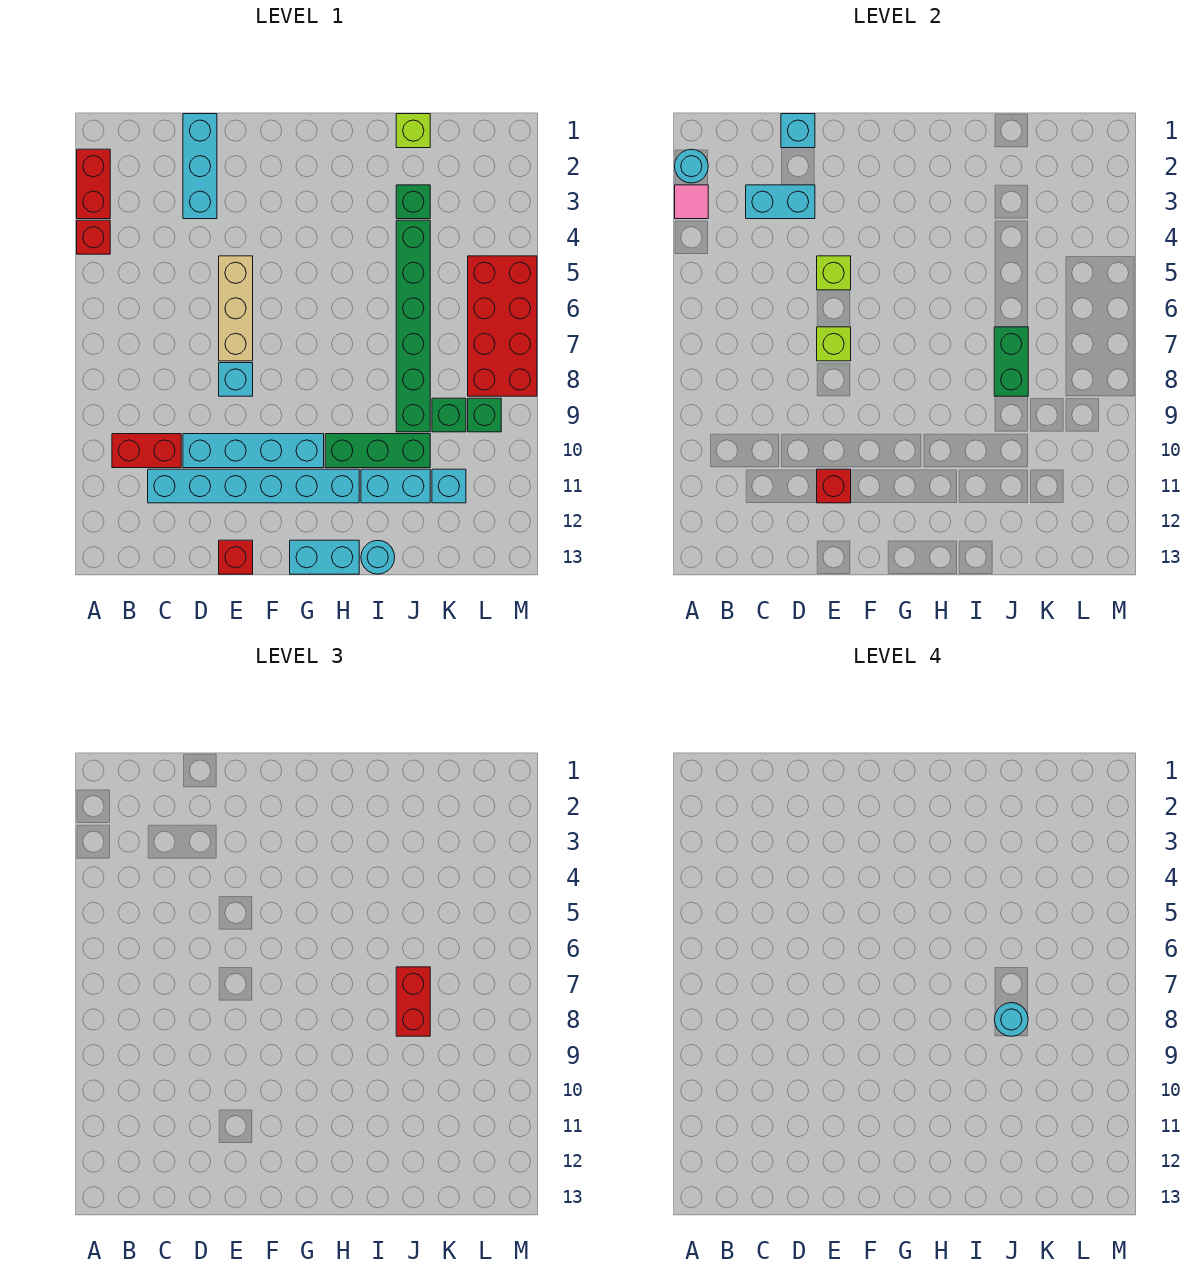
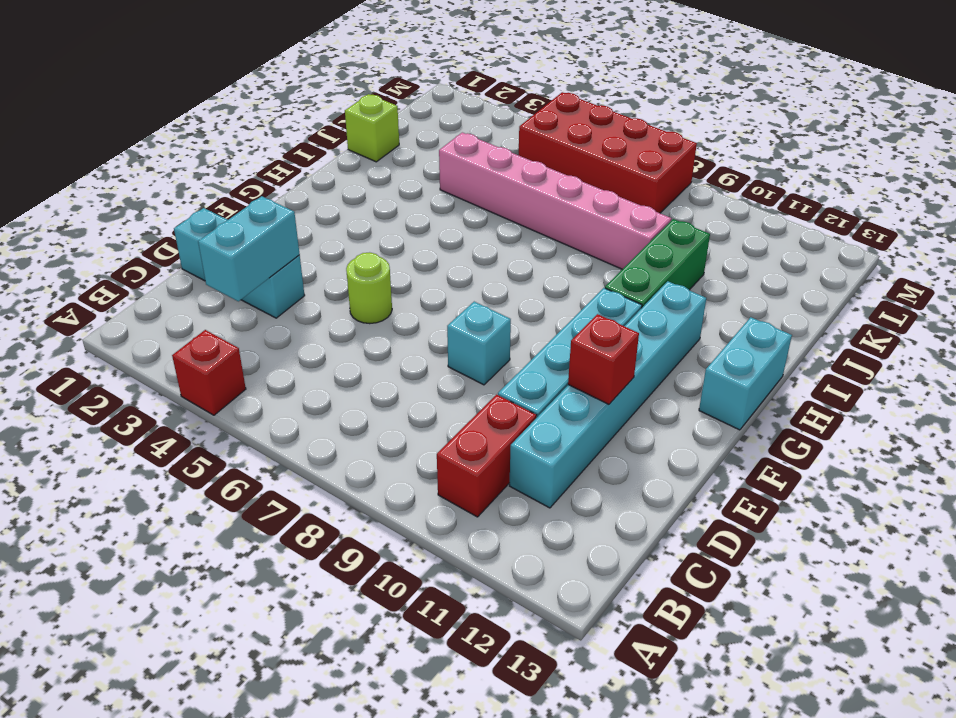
lime round brick E5 level 1 -> tan brick E5:E7 level 1
pink brick J4:J9 level 1 -> green brick J4:J9 level 1
none -> red brick A2:A3 level 1
none -> red brick E13 level 1
none -> cyan brick I11:J11 level 1
none -> cyan round brick I13 level 1

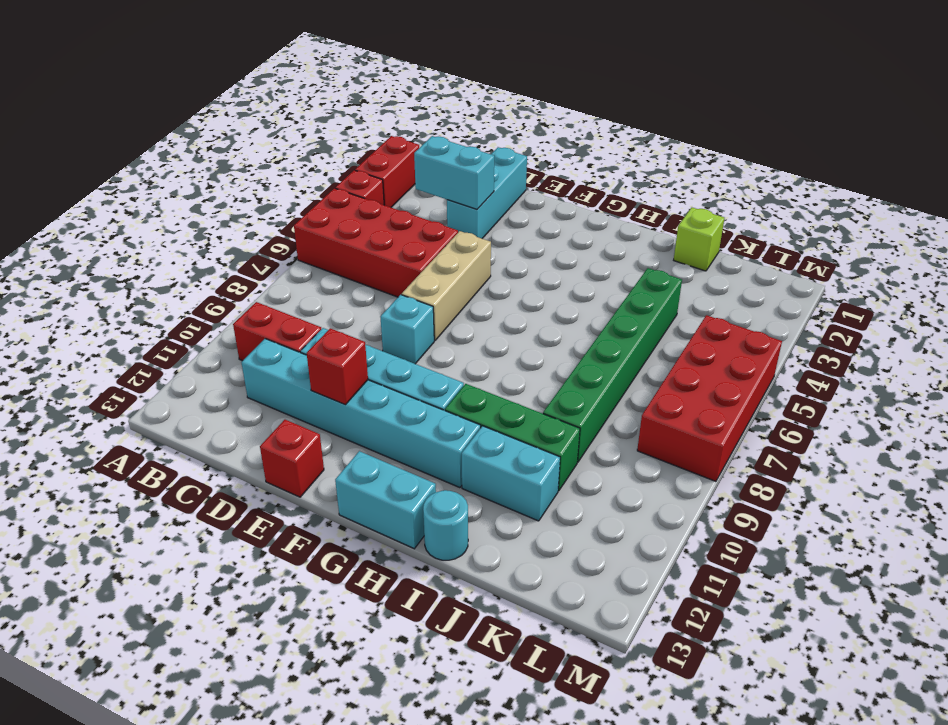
red brick A5:D6 level 1 -> none
none -> green brick J3 level 1
none -> green brick K9 level 1
none -> cyan brick K11 level 1
none -> green brick L9 level 1

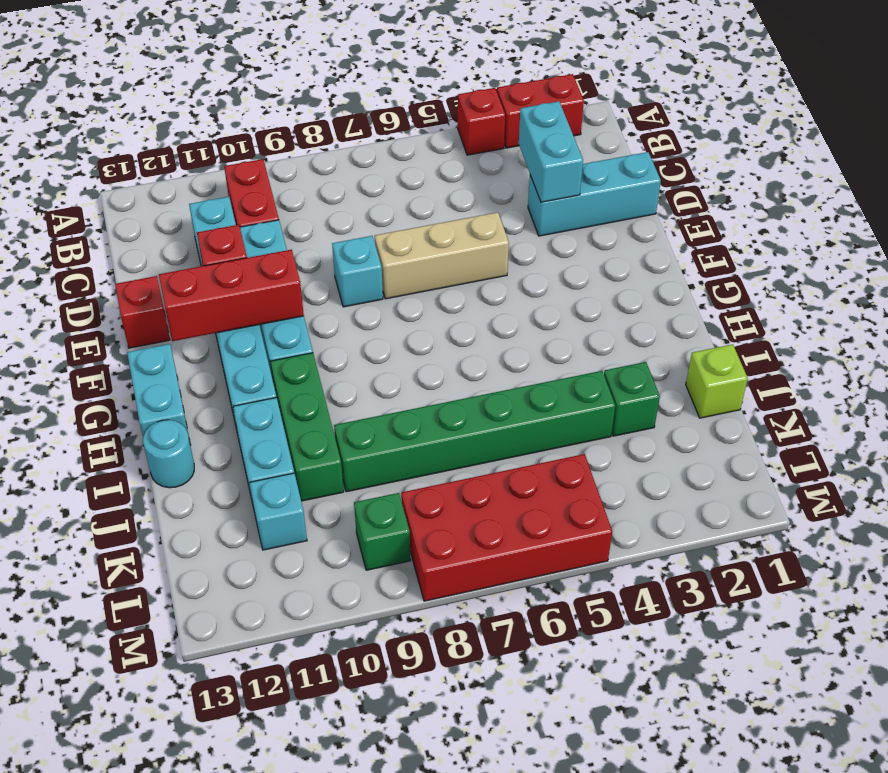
red brick F10:F12 level 2 -> none
none -> green brick K9 level 1
none -> cyan round brick A2 level 2
none -> pink tile A3 level 2
none -> cyan brick D1 level 2

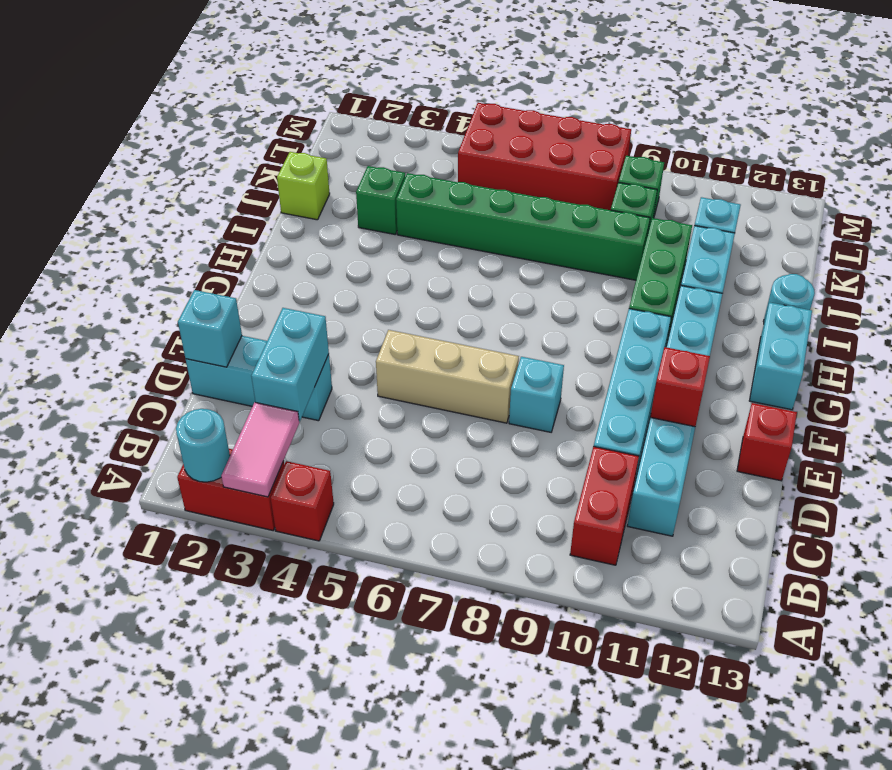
pink tile A3:B3 level 2 -> pink tile A3 level 2
none -> lime brick E5 level 2
none -> lime brick E7 level 2
none -> green brick J7:J8 level 2
none -> red brick J7:J8 level 3

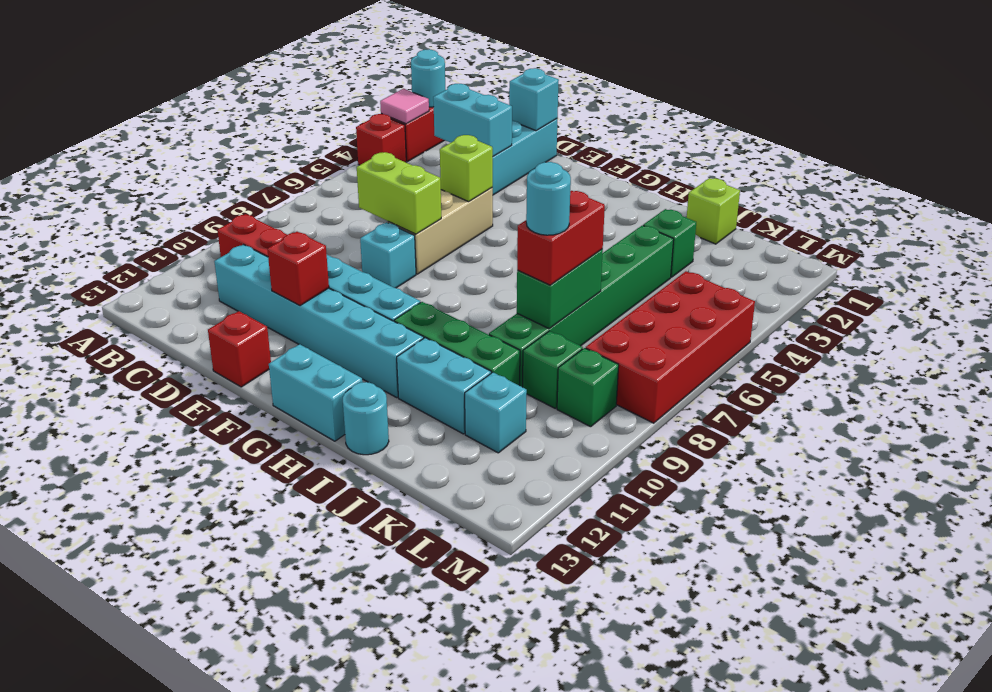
lime brick D7:E7 level 2 -> lime brick E7 level 2

